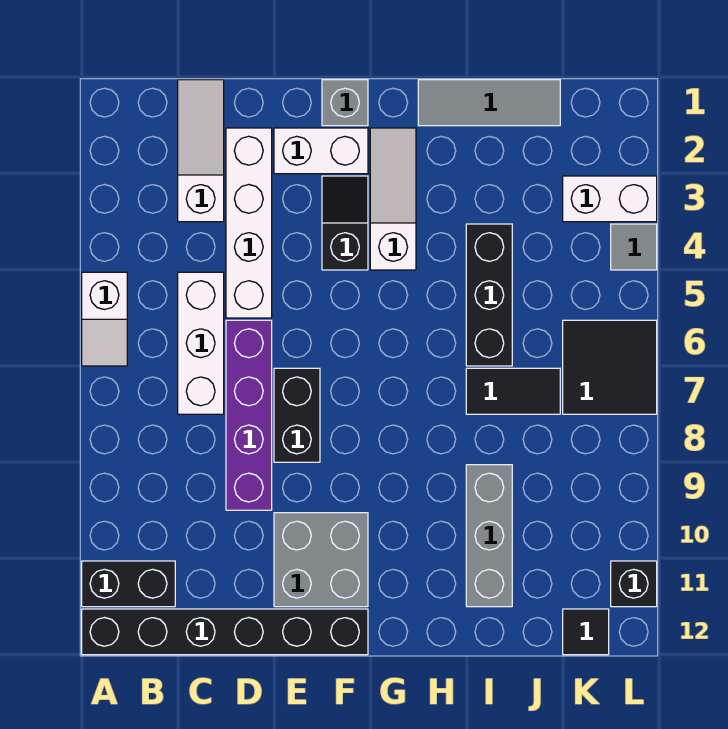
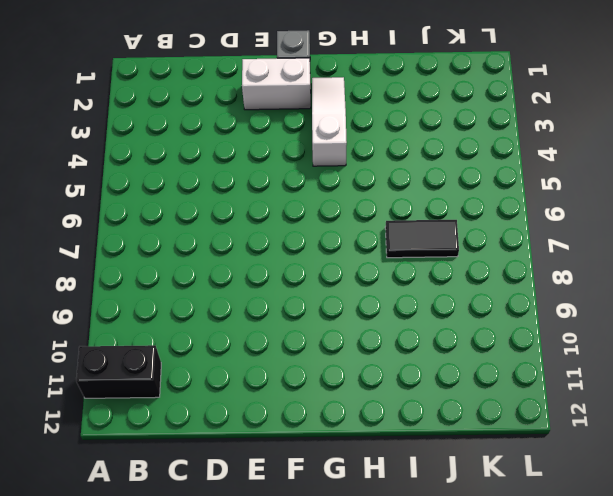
none -> white slope A5:A6 level 1 top 5
none -> black brick A12:F12 level 1
none -> white slope C1:C3 level 1 top 3

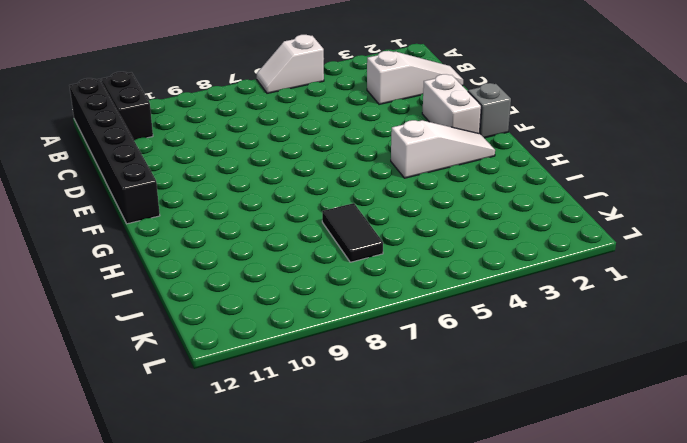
none -> white brick C5:C7 level 1
none -> white brick D2:D5 level 1
none -> purple brick D6:D9 level 1

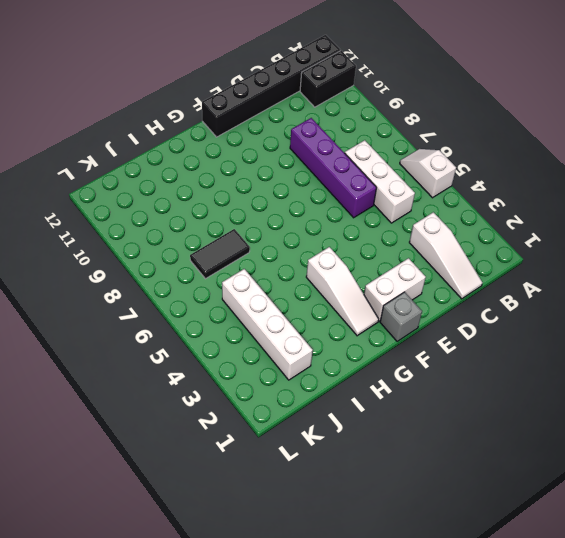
white brick J2:J5 level 1 -> white brick D2:D5 level 1
none -> black brick E7:E8 level 1
none -> grey brick E10:F11 level 1
none -> black slope F3:F4 level 1 top 4

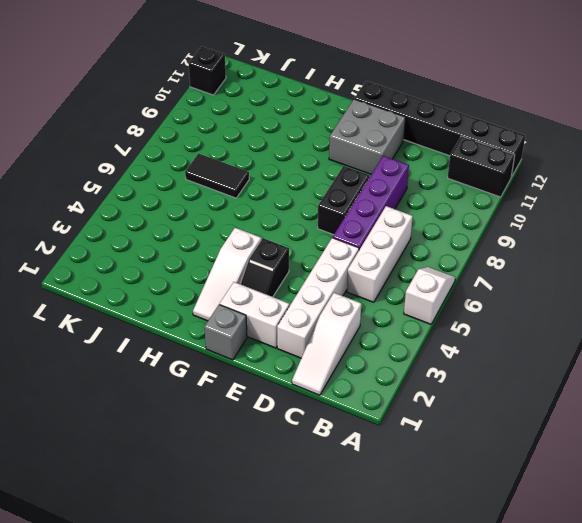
none -> grey tile H1:J1 level 1
none -> black brick I4:I6 level 1
none -> grey brick I9:I11 level 1

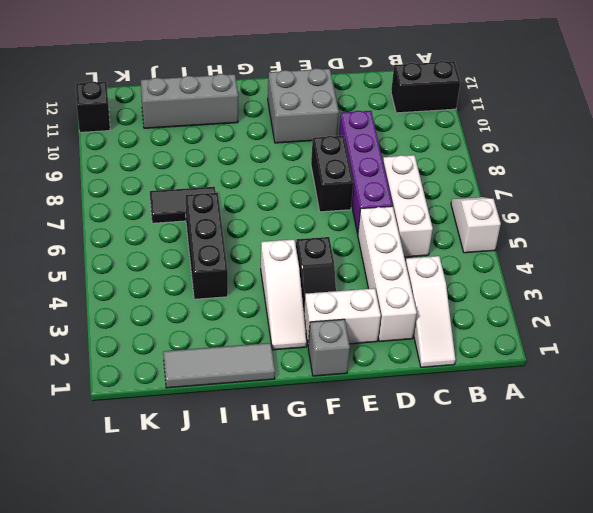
grey brick H11:J11 level 1 -> grey brick I9:I11 level 1
none -> black brick A12:F12 level 1
none -> white brick K3:L3 level 1
none -> black tile K6:L7 level 1

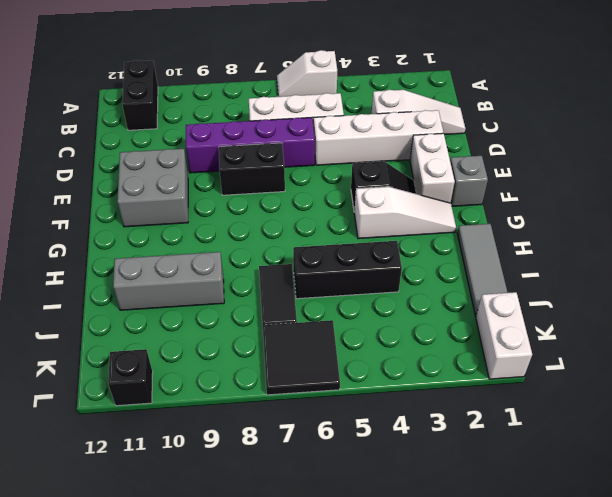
white brick K1:L1 level 1 -> white brick K3:L3 level 1
none -> black brick A12:F12 level 1
none -> black tile K12 level 1
none -> grey tile L4 level 1

